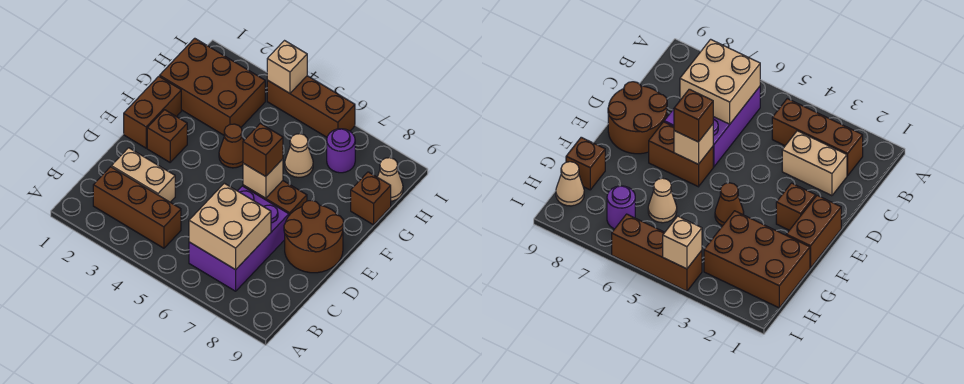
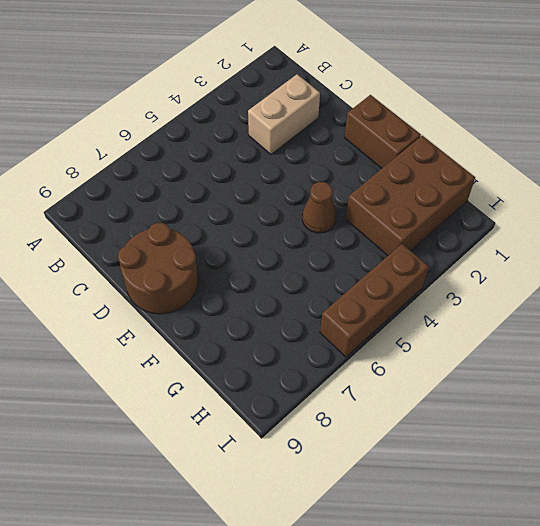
none -> brown brick B2:B4 level 1
none -> purple brick B6:D7 level 1
none -> brown brick E2 level 1

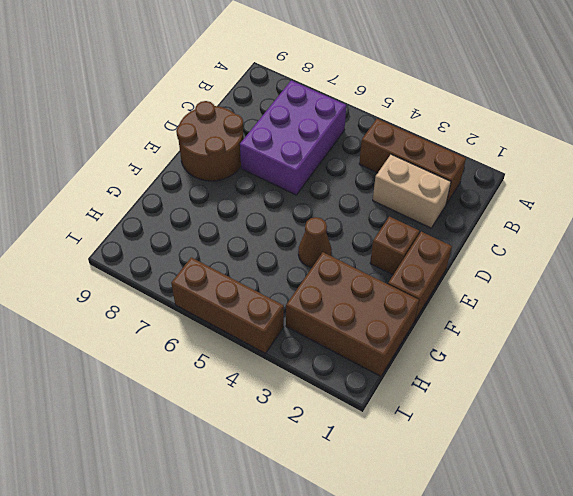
none -> brown brick E6:E7 level 1
none -> tan cone G6 level 1
none -> brown brick G9 level 1

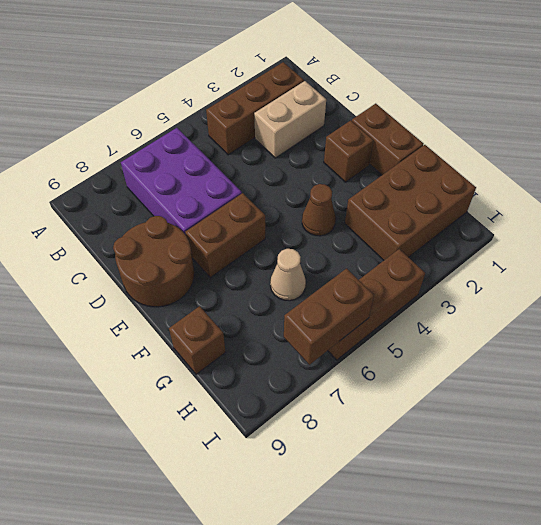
brown brick I6:I7 level 2 -> none
none -> purple round brick H7 level 1
none -> tan cone H9 level 1
none -> tan brick B6:C7 level 2

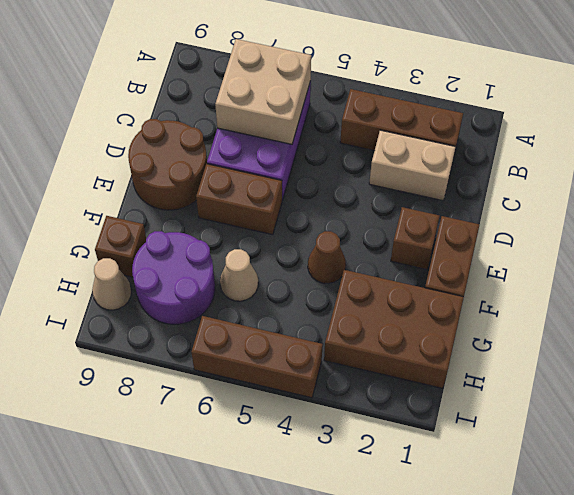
purple round brick G7:H8 level 1 -> purple round brick H7 level 1
none -> tan brick E6 level 2
none -> tan brick I4 level 2
none -> brown brick E6 level 3

